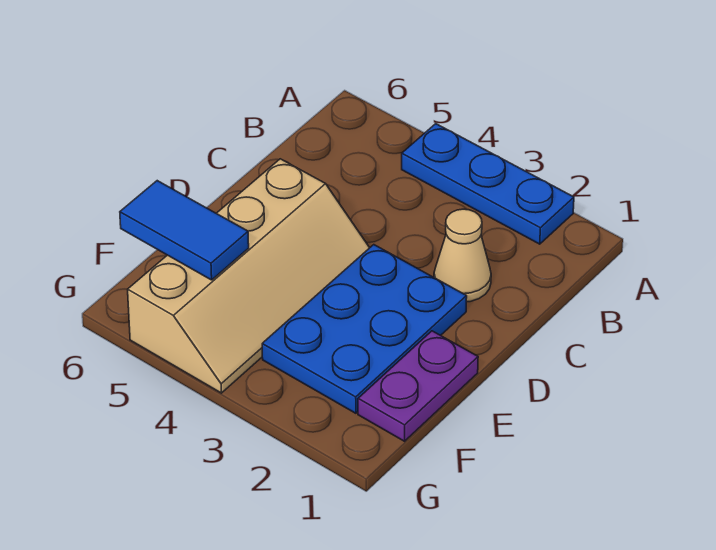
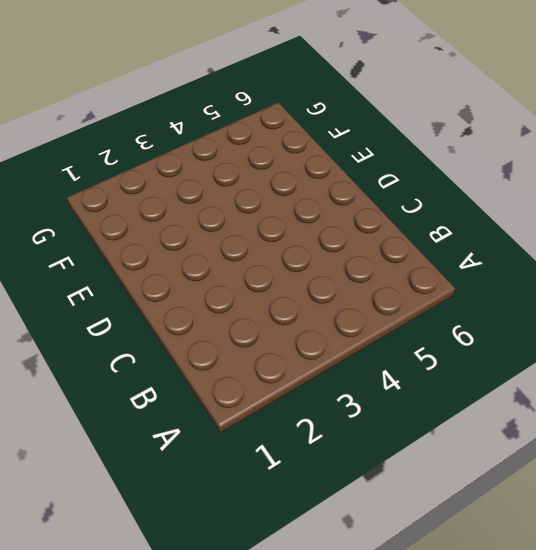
none -> blue plate A2:A4 level 1
none -> tan cone C2 level 1

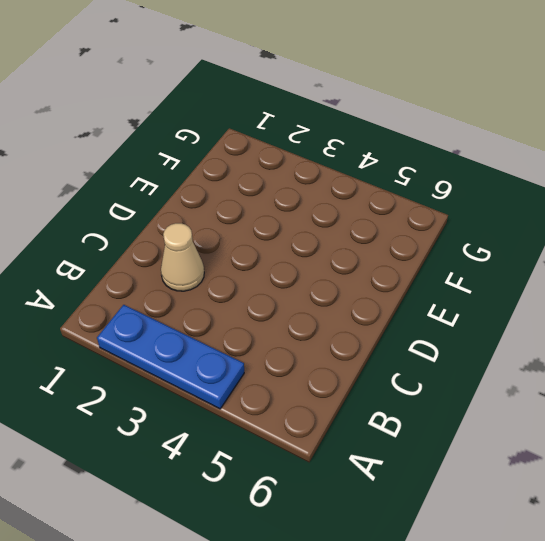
none -> blue plate D2:F3 level 1
none -> tan slope D4:G5 level 1 top 5

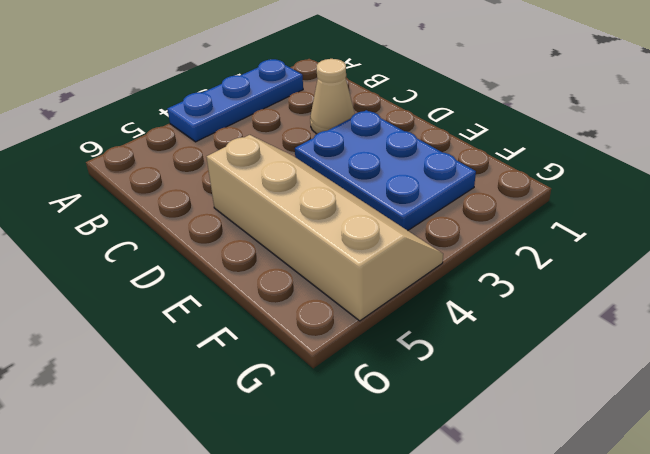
none -> purple plate E1:F1 level 1
none -> blue tile F5:F6 level 2

